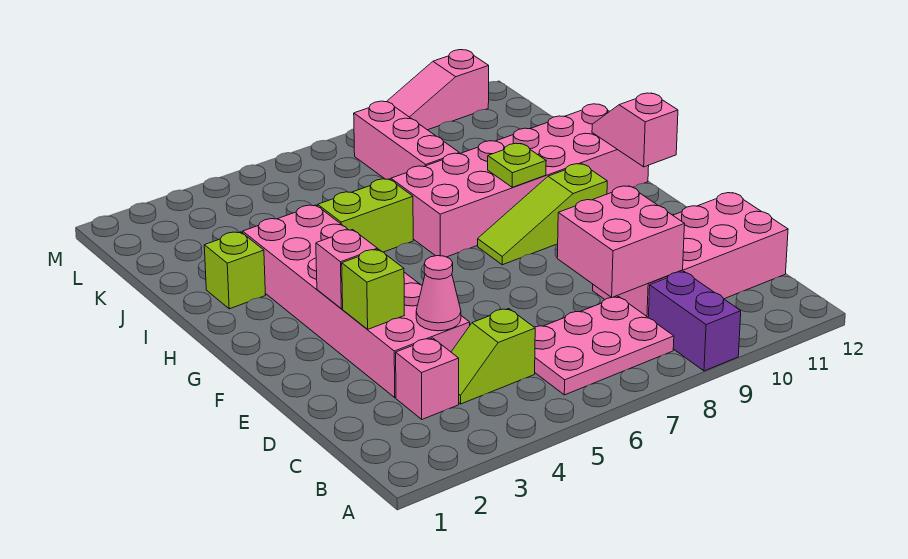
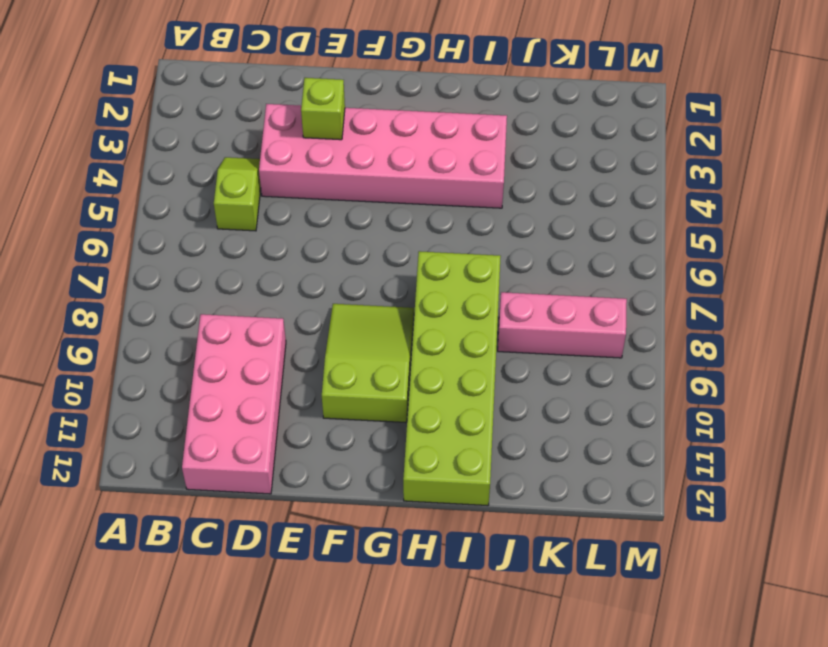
lime slope F8:G10 level 1 top 10 -> lime slope G8:G10 level 1 top 10
lime brick H7:I12 level 1 -> pink brick H7:I12 level 1
none -> purple brick A9:B9 level 1
none -> pink plate B6:C8 level 1
none -> pink brick C3 level 1

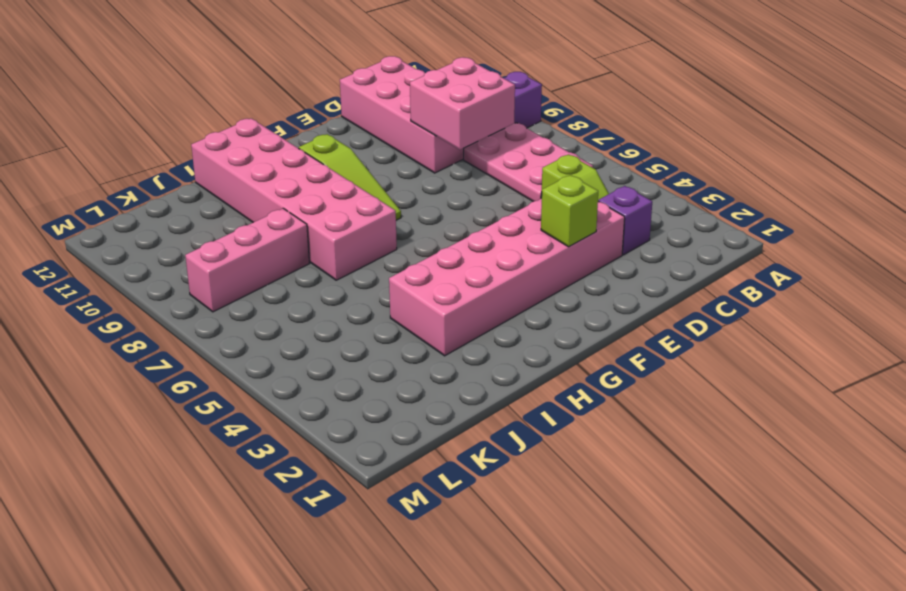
purple brick C3 level 1 -> pink brick C3 level 1
none -> lime brick I2 level 1
none -> lime brick I5:I6 level 1
none -> pink slope M9:M11 level 1 top 11

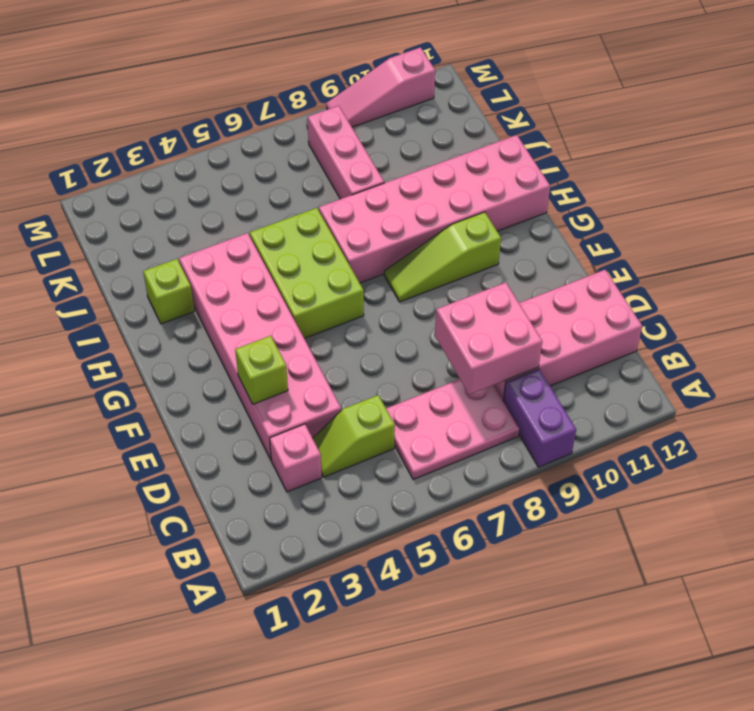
lime brick G5:I6 level 1 -> lime brick I5:I6 level 1
none -> pink cone D4 level 2
none -> pink brick F3 level 2
none -> pink slope G12:H12 level 2 top G

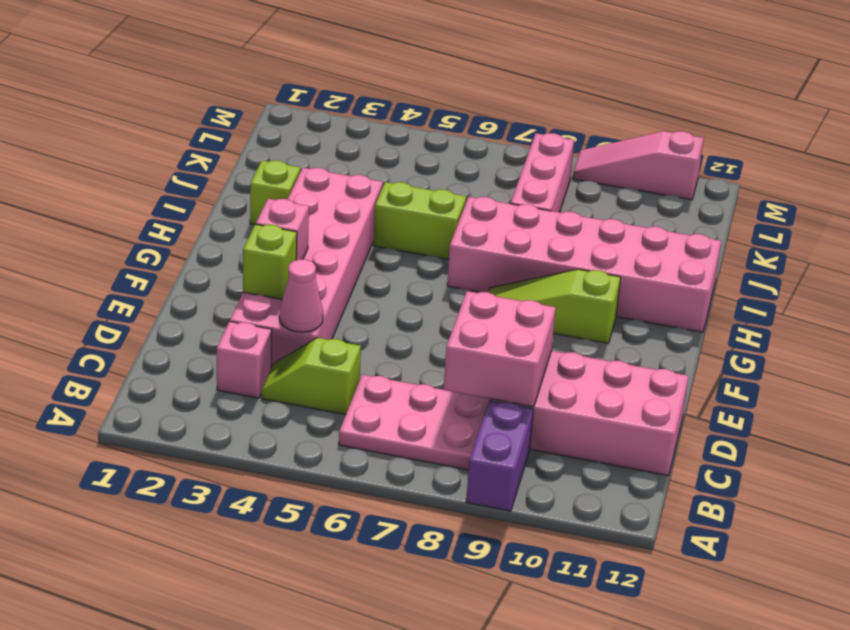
none -> pink slope G12:H12 level 2 top G
none -> lime plate H9 level 2

